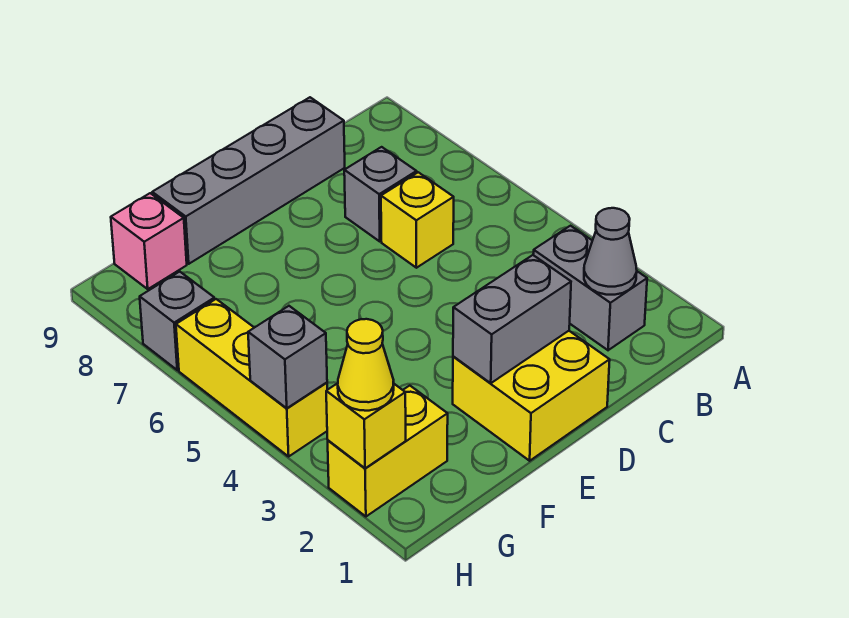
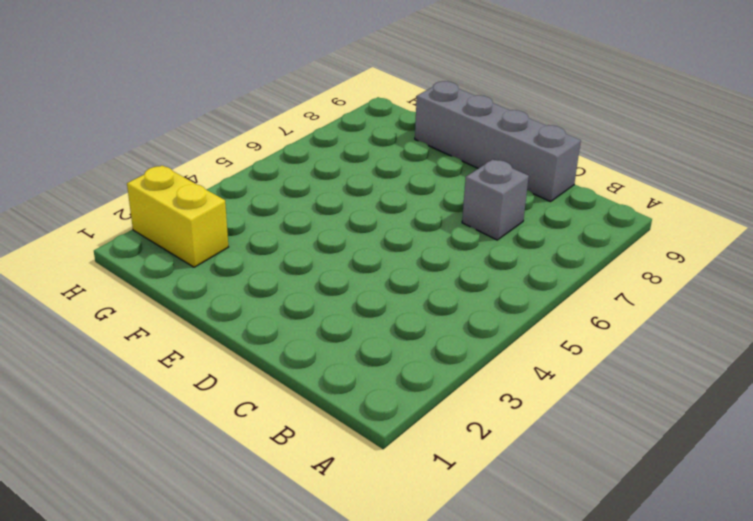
none -> grey brick B2:B3 level 1
none -> yellow brick C6 level 1
none -> yellow brick D1:E2 level 1

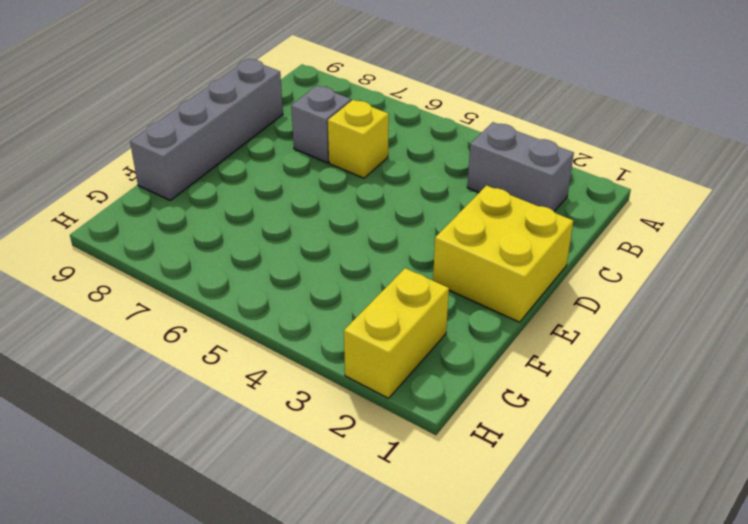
none -> pink brick G9 level 1
none -> yellow brick H4:H6 level 1
none -> grey brick H7 level 1

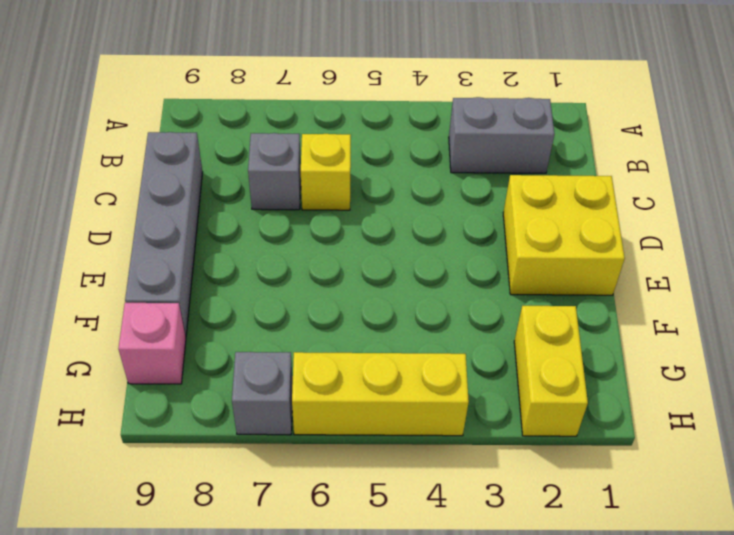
none -> grey cone B2 level 2
none -> grey brick D2:E2 level 2
none -> yellow brick H2 level 2

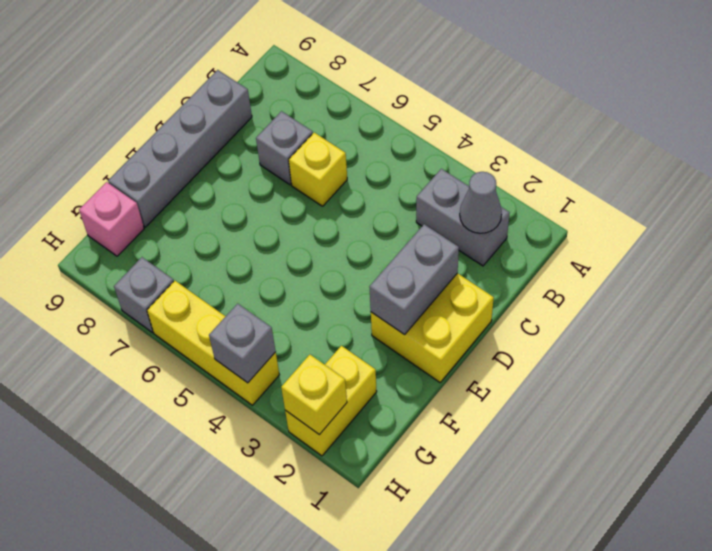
none -> yellow cone H2 level 3

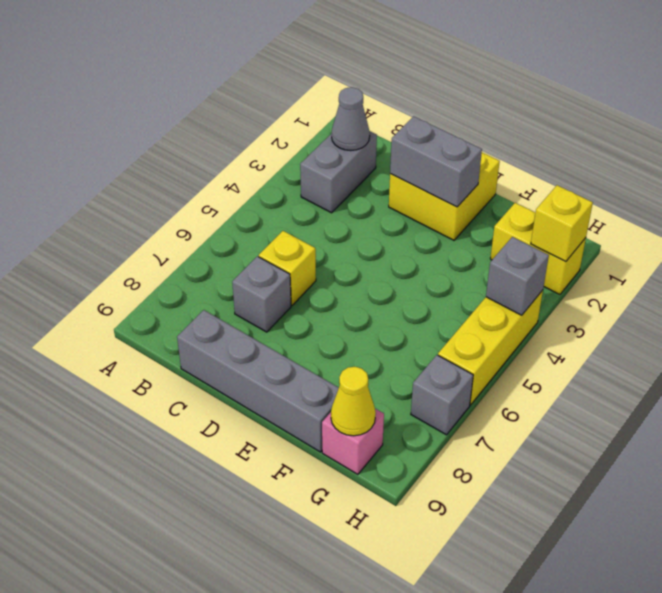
yellow cone G9 level 2 -> yellow cone H2 level 3

